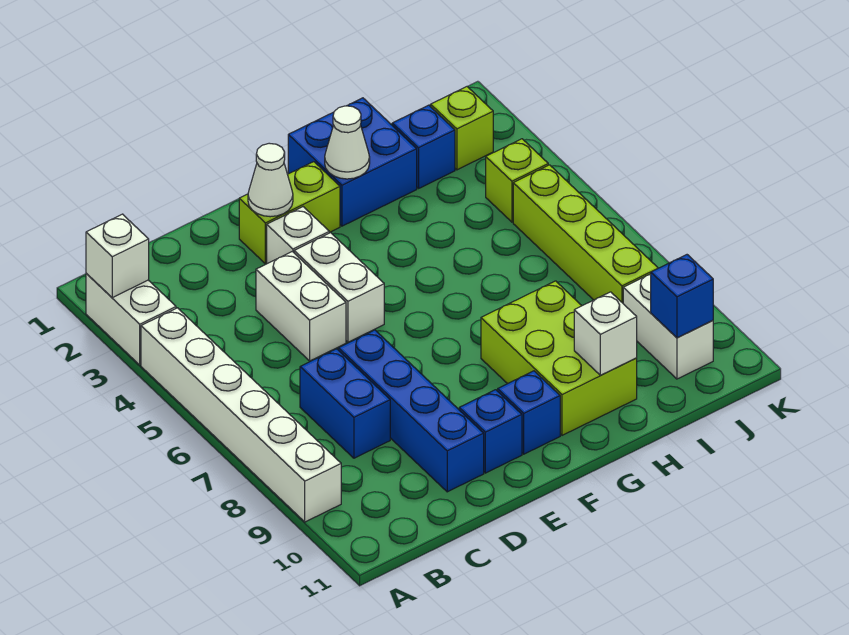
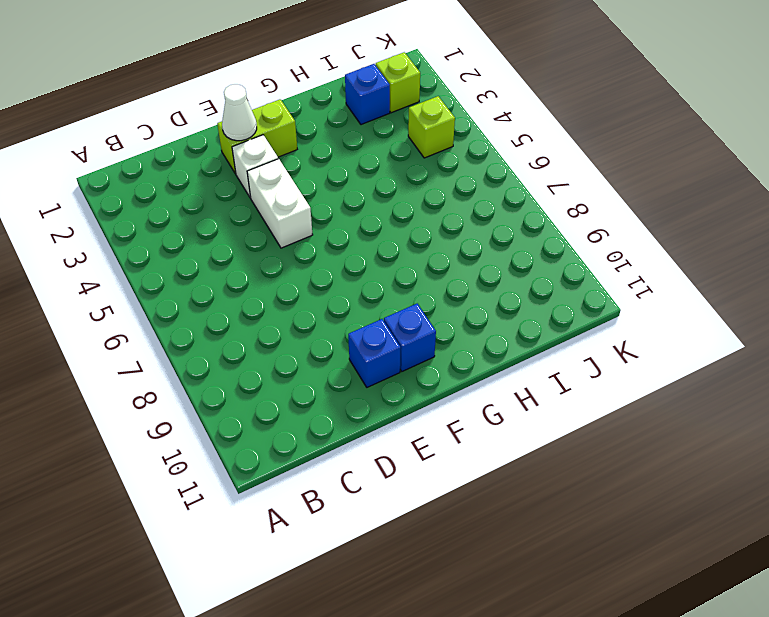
none -> white brick A2:A3 level 1
none -> white brick A4:A9 level 1
none -> blue brick C7:C8 level 1

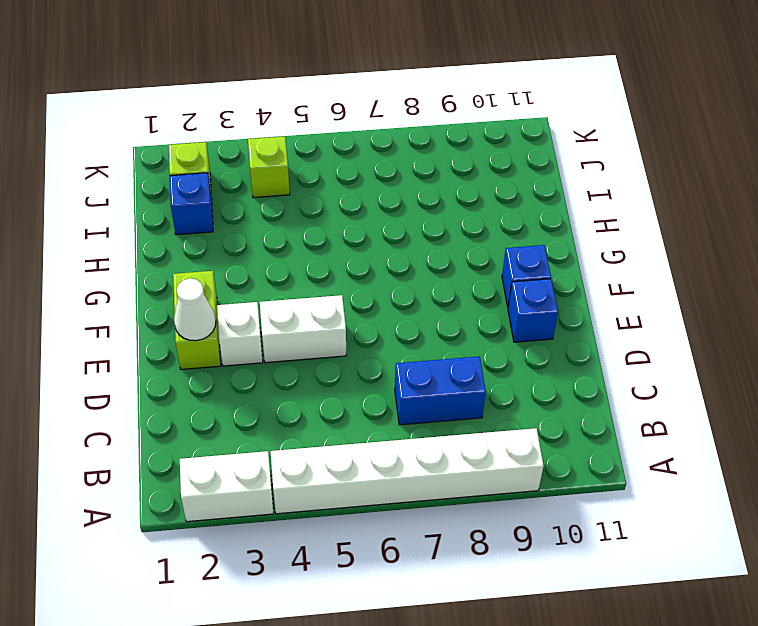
none -> white brick D4:D5 level 1
none -> blue brick D7:D10 level 1
none -> blue brick G1:H2 level 1

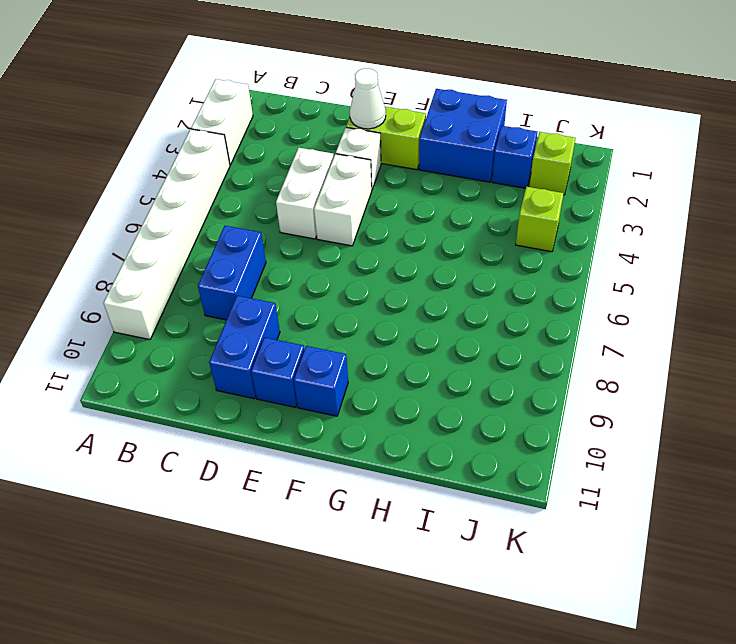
blue brick D9:D10 level 1 -> blue brick D7:D10 level 1
none -> lime brick G8:H10 level 1
none -> lime brick J5:J8 level 1
none -> white brick J9:J10 level 1

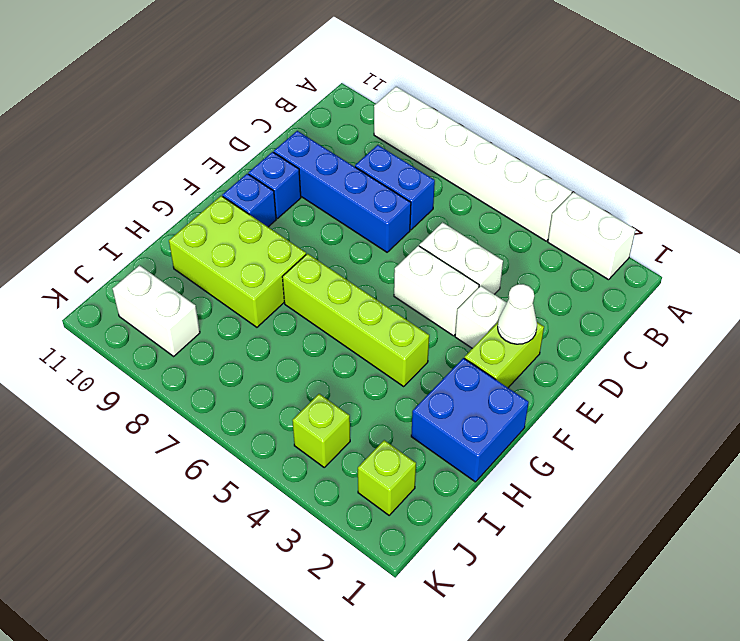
lime brick G4:G7 level 1 -> lime brick J5:J8 level 1
none -> blue brick I2 level 1
none -> white brick A2 level 2
none -> white cone G2 level 2

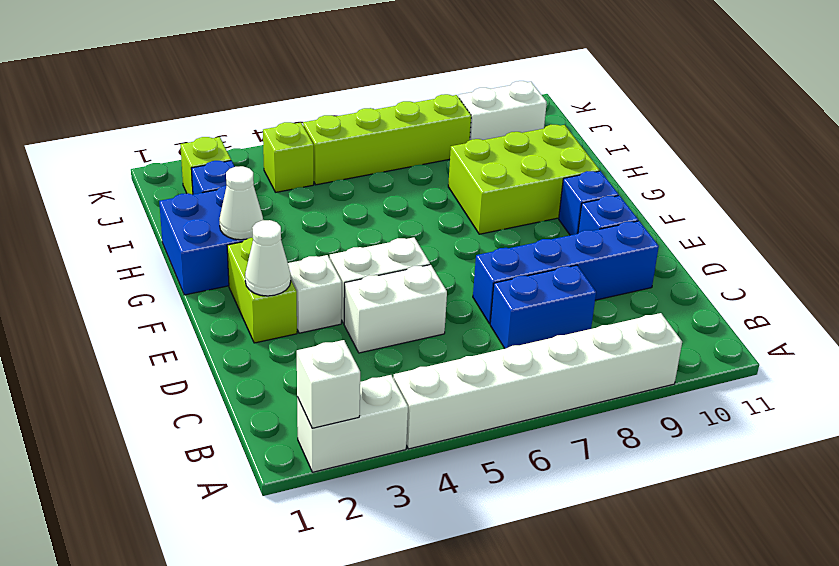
none -> white brick H10 level 2
none -> blue brick J10 level 2

